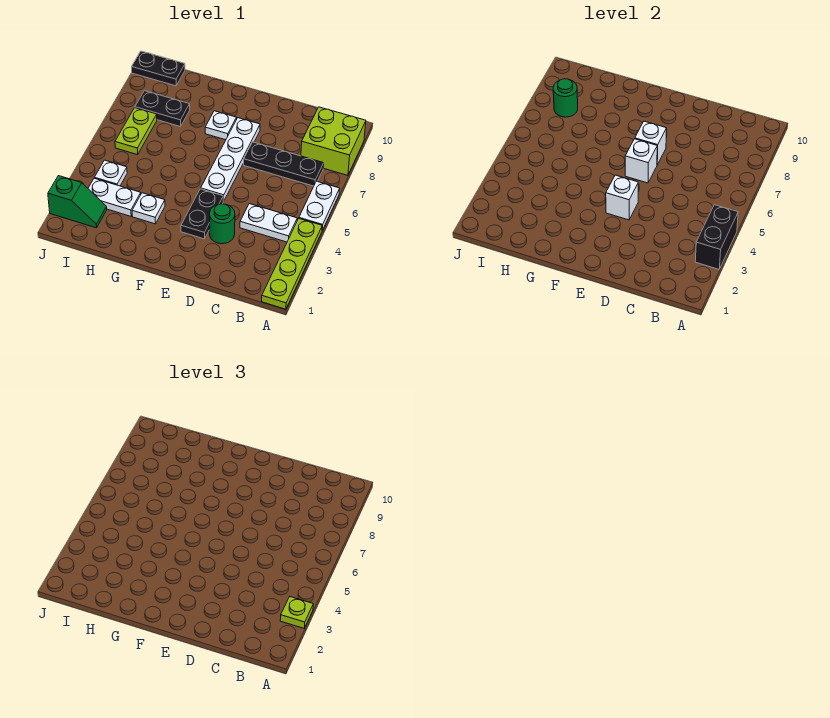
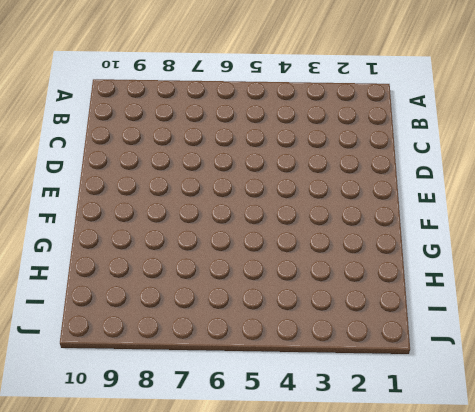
none -> lime plate A1:A4 level 1
none -> white plate A5:A6 level 1
none -> lime brick A8:B9 level 1

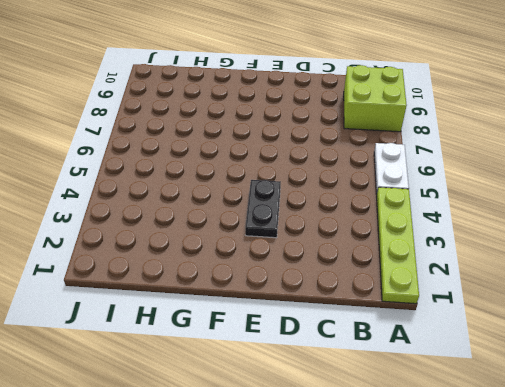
none -> white plate B4:C4 level 1
none -> black plate B7:D7 level 1
none -> green round brick D3 level 1

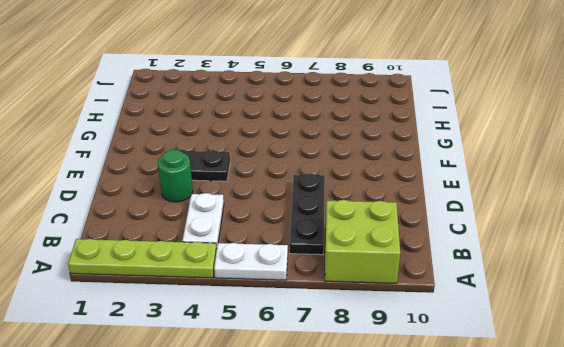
none -> white plate E5:E8 level 1
none -> white plate F8 level 1
none -> white plate G3 level 1

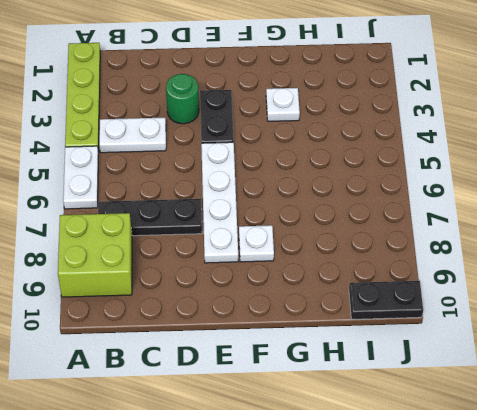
none -> white plate H3:I3 level 1
none -> black plate H8:I8 level 1
none -> green slope I2:J2 level 1 top J

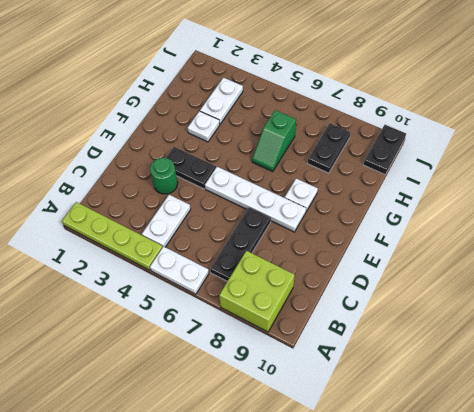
green slope G6:H6 level 1 top H -> green slope I2:J2 level 1 top J
none -> white plate I4 level 1
none -> lime plate I6:I7 level 1
none -> black brick A3:A4 level 2

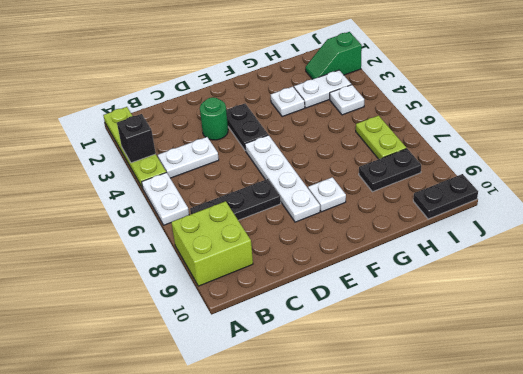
black brick A3 level 2 -> black brick A3:A4 level 2
none -> white brick E4 level 2
none -> white brick E6 level 2
none -> white brick E7 level 2

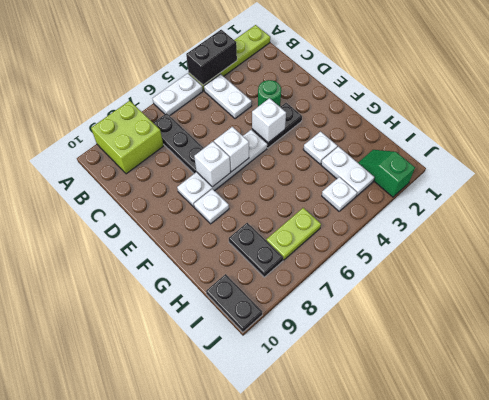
none -> green round brick I8 level 2
none -> lime plate A3 level 3

